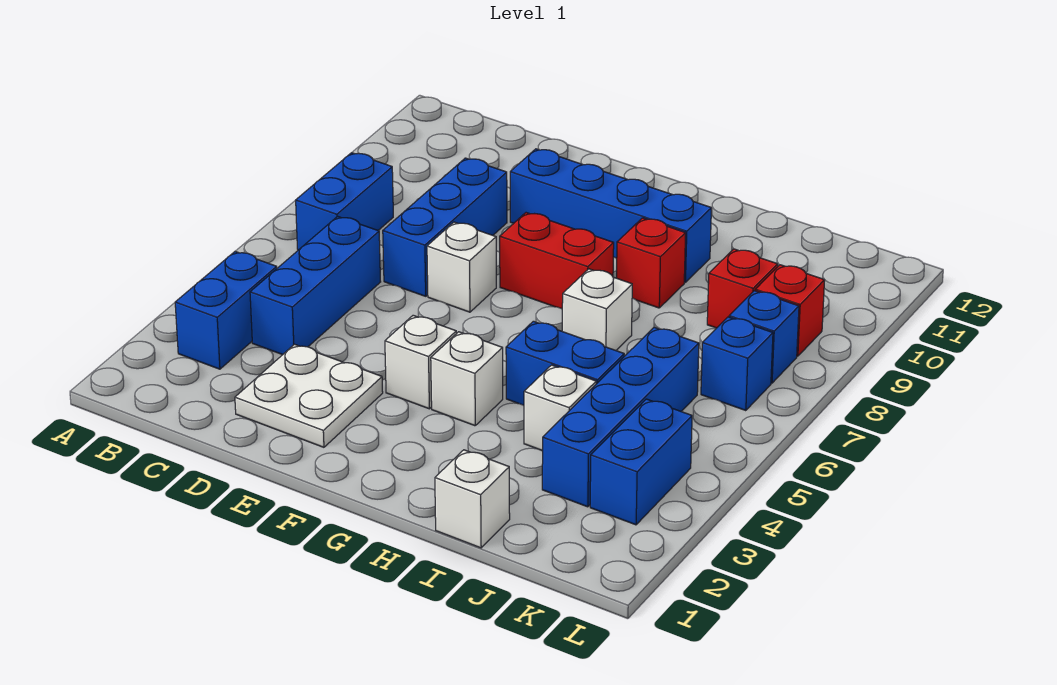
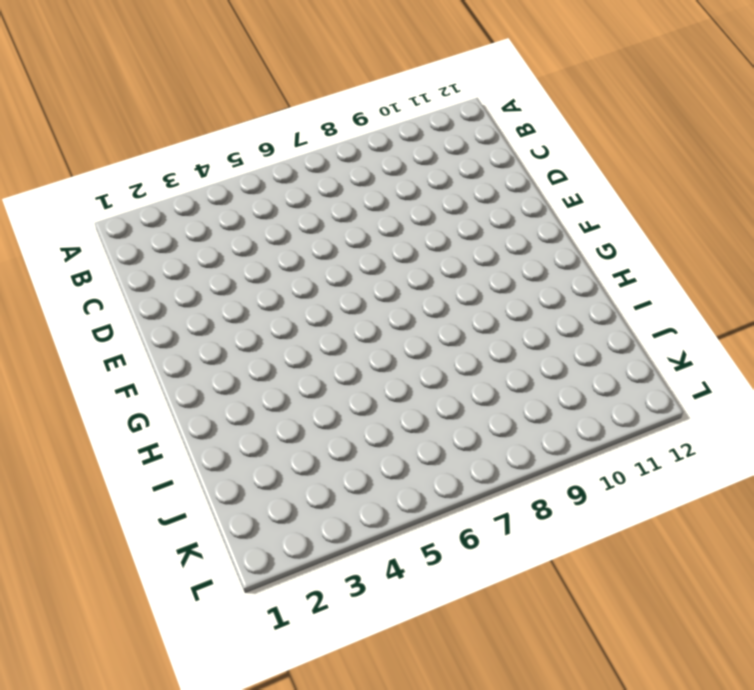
none -> blue brick B3:B4 level 1
none -> blue brick B7:B8 level 1
none -> blue brick C4:C6 level 1

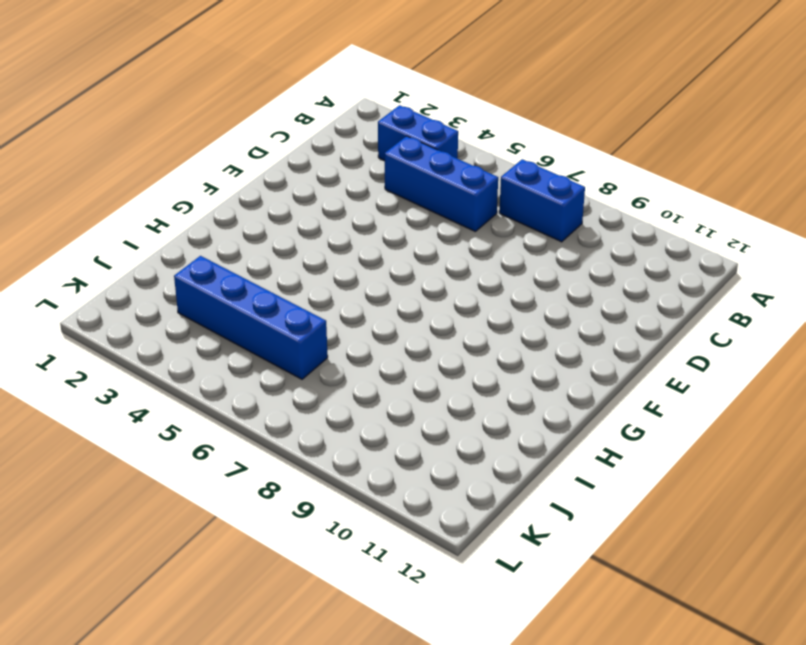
none -> white plate D2:E3 level 1
none -> blue brick D7:D9 level 1
none -> white brick E7 level 1

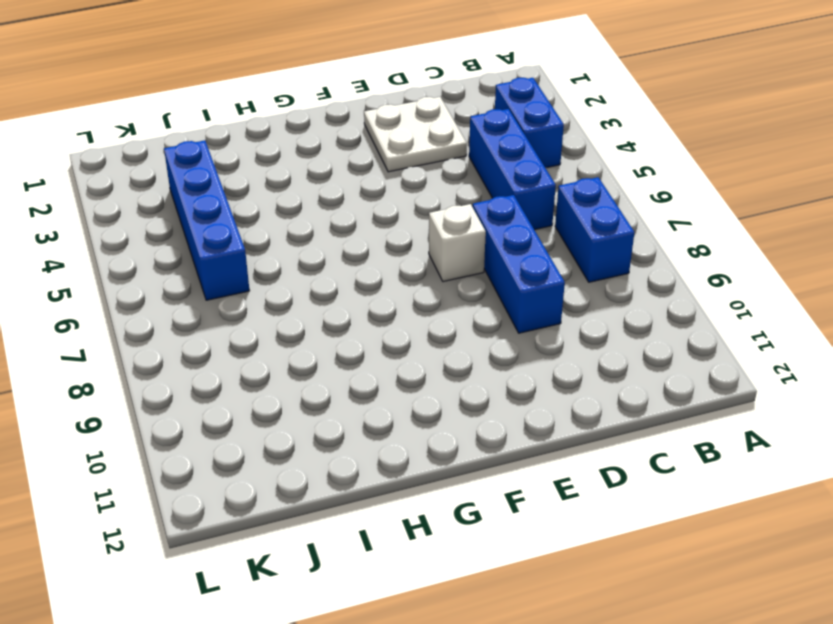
none -> blue brick E10:H10 level 1
none -> white brick F4 level 1
none -> red brick F8:G8 level 1

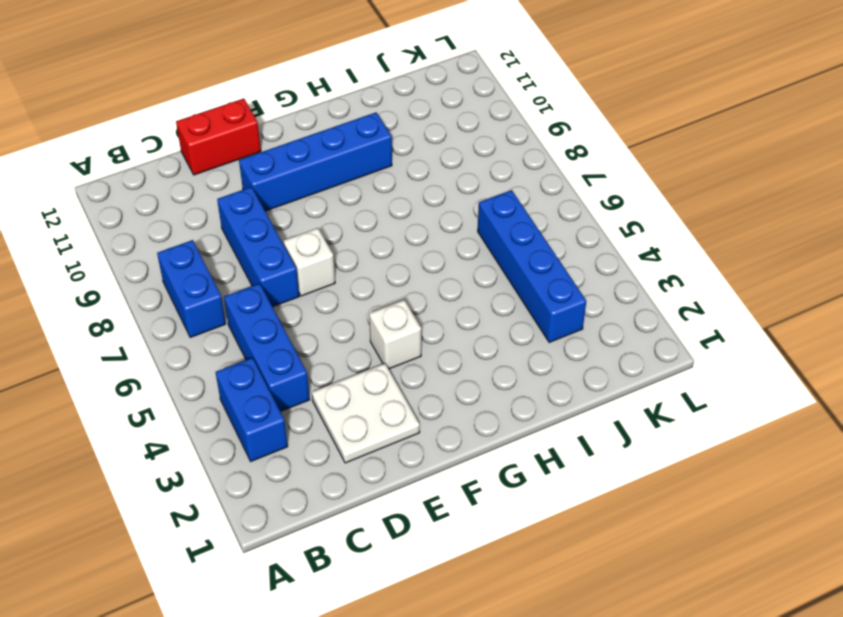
red brick D12:E12 level 1 -> red brick F8:G8 level 1
none -> white brick G4 level 1
none -> blue brick H5:I5 level 1
none -> white brick H7 level 1

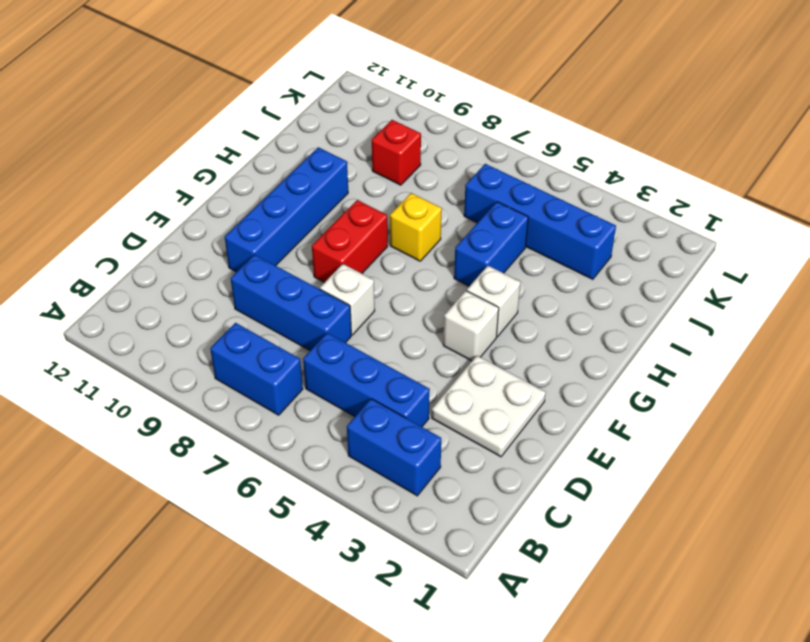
yellow brick H7 level 1 -> white brick H7 level 1
none -> red brick H9 level 1
none -> white brick I1 level 1
none -> white brick I4 level 1

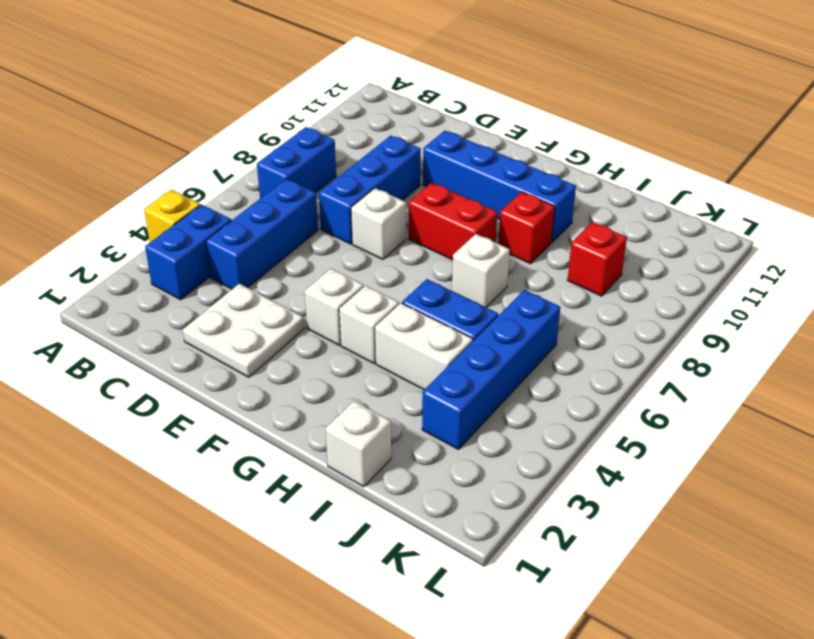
yellow brick A4 level 1 -> none
white brick H4:I4 level 1 -> white brick I4 level 1
none -> blue brick K3:K4 level 1
none -> blue brick K7 level 1
none -> blue brick K8 level 1

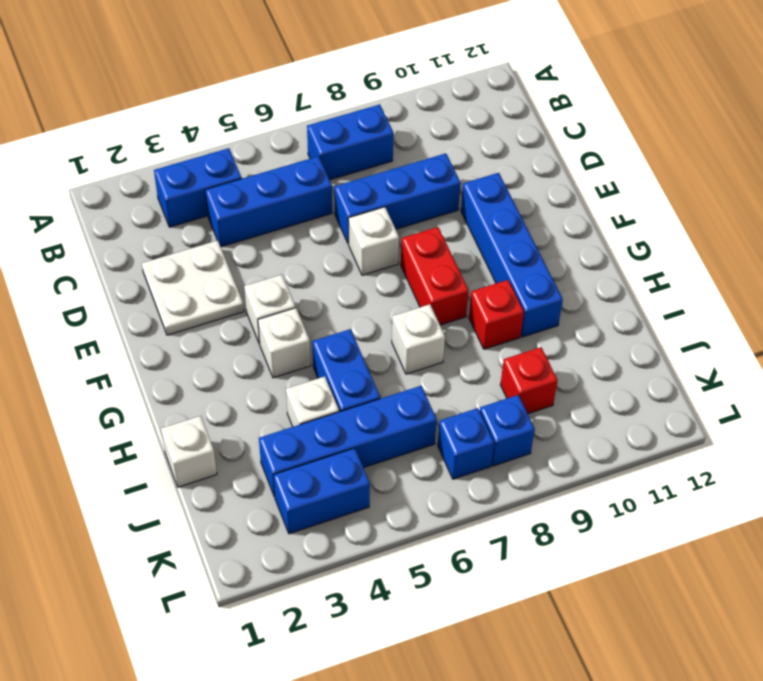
none -> red brick K9 level 1

